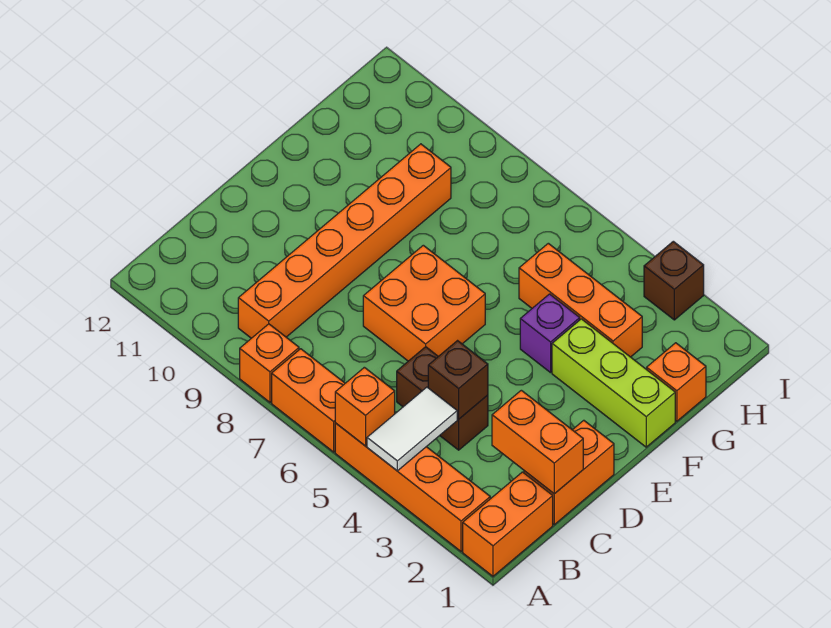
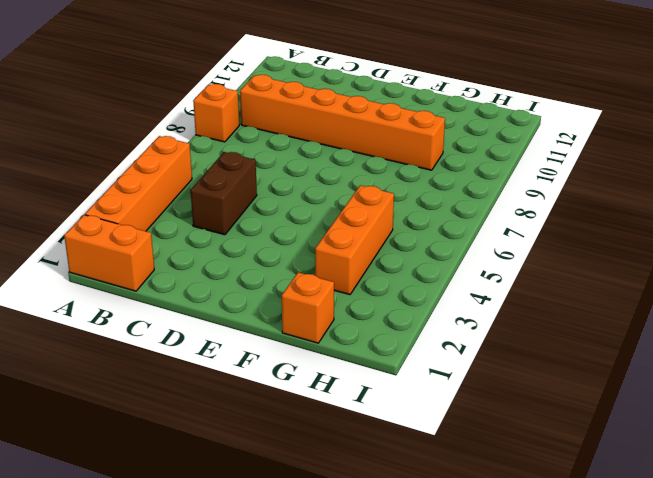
none -> orange brick A6:A7 level 1
none -> orange brick C1:D1 level 1
none -> orange brick D6:E7 level 1

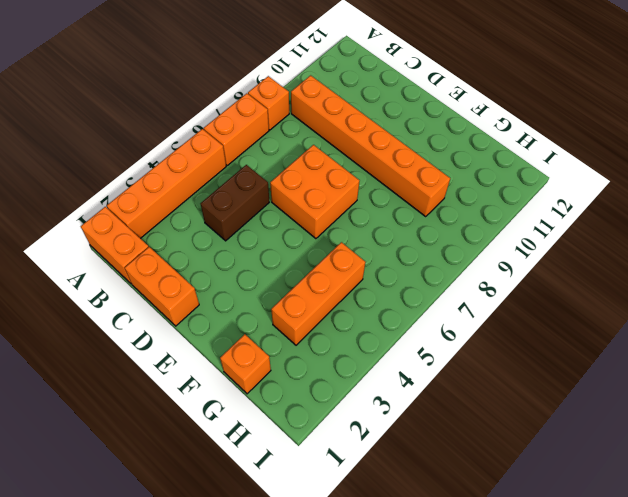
none -> lime brick F1:F3 level 1
none -> purple brick F4 level 1
none -> brown brick I3 level 1

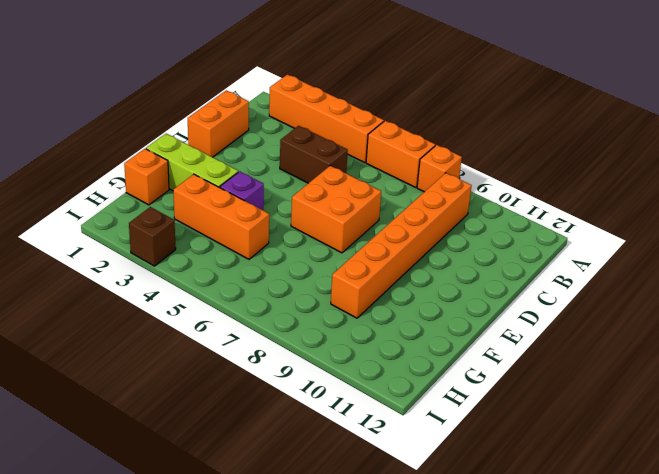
none -> orange brick A1:B1 level 1
none -> white tile A4:B4 level 2
none -> orange brick A5 level 2

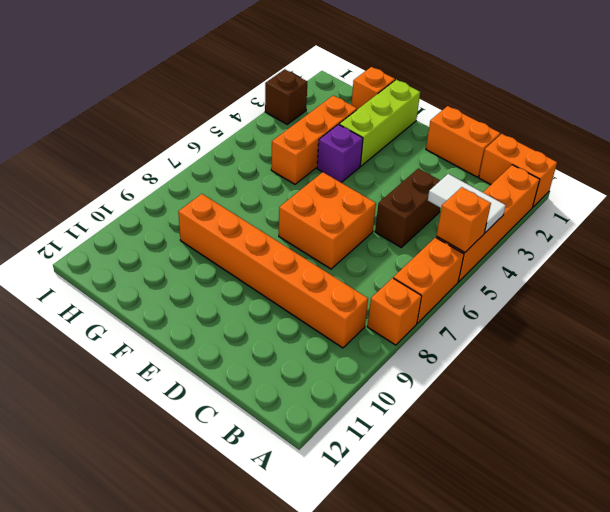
none -> orange brick C1:C2 level 2
none -> brown brick C4 level 2

